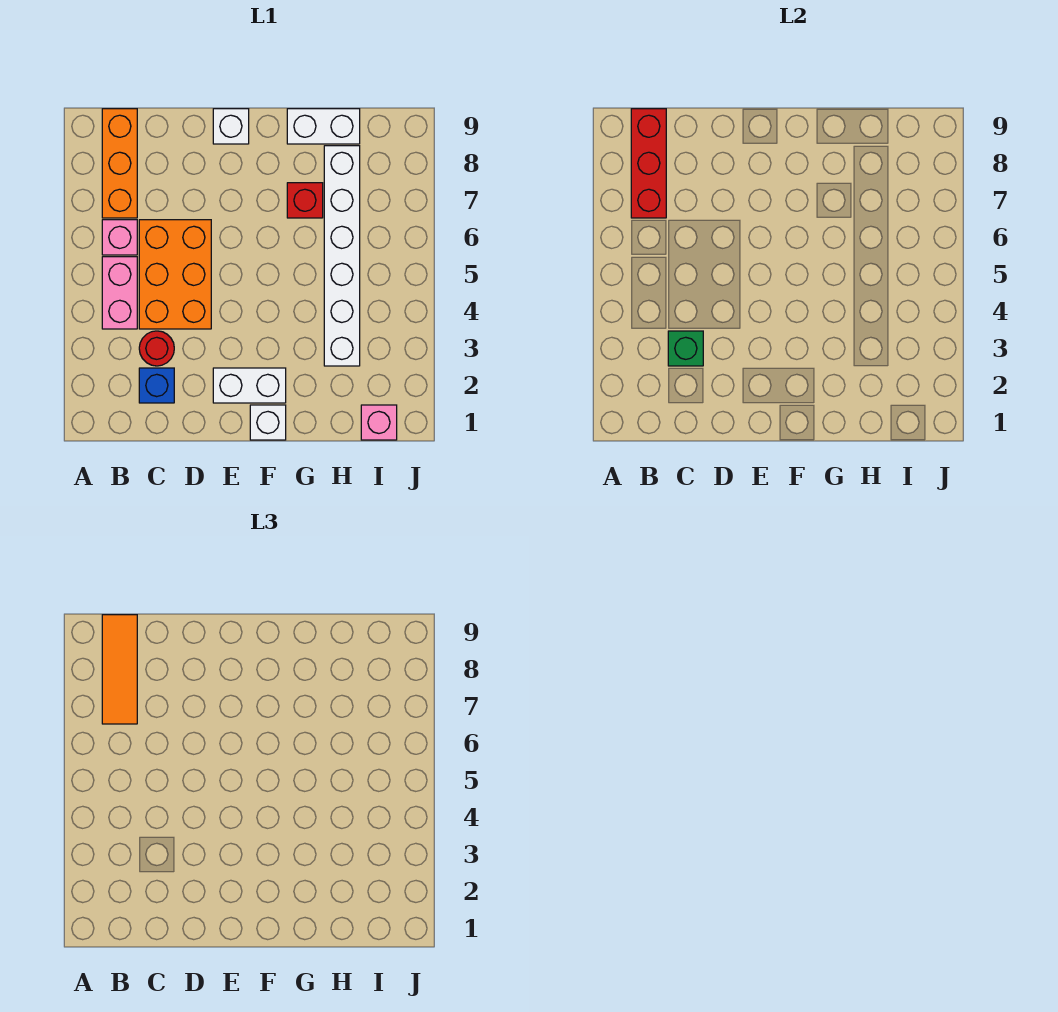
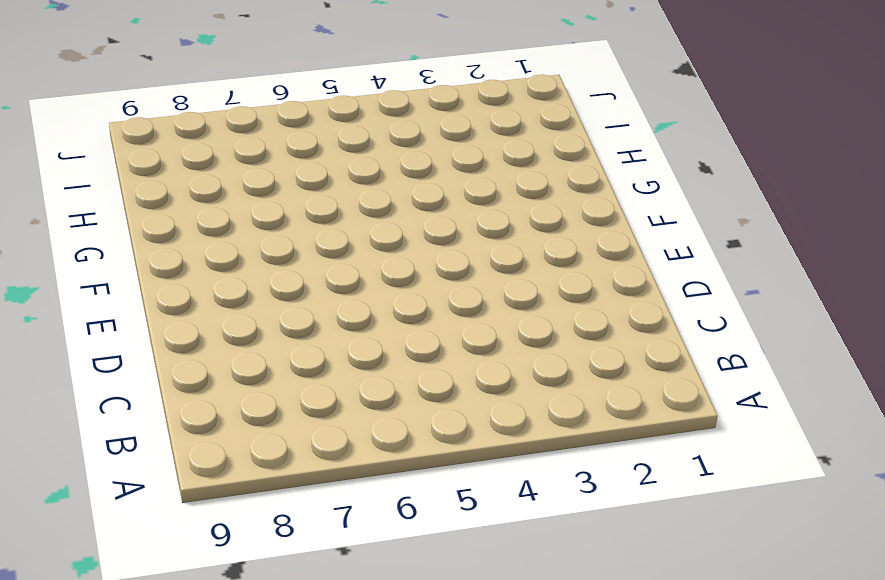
none -> pink brick B4:B5 level 1
none -> pink brick B6 level 1
none -> orange brick B7:B9 level 1

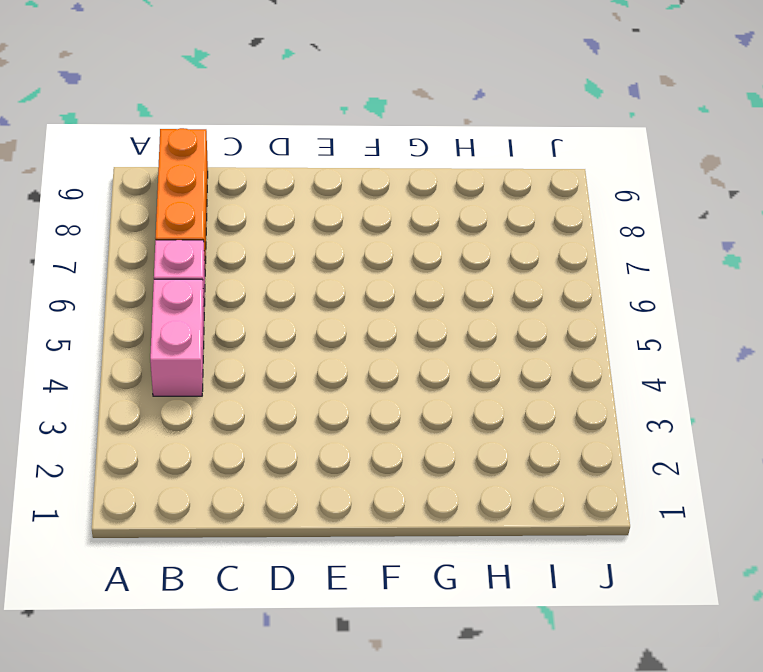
none -> blue brick C2 level 1
none -> red round brick C3 level 1
none -> orange brick C4:D6 level 1

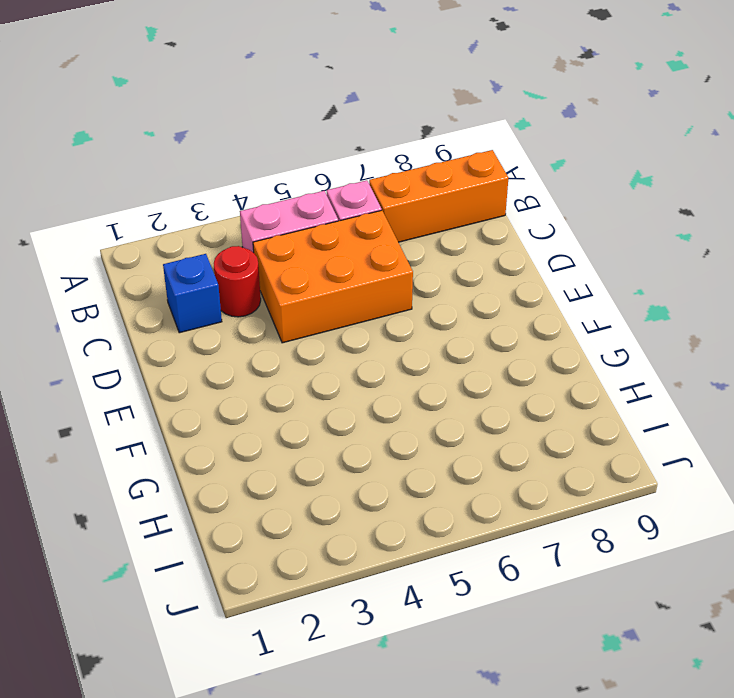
none -> white brick E2:F2 level 1
none -> white brick E9 level 1
none -> white brick F1 level 1

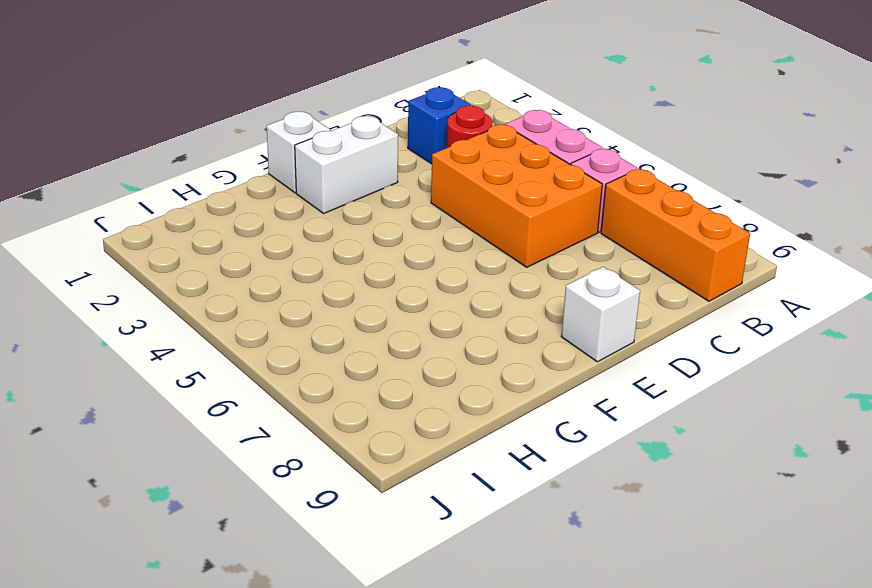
none -> red brick G7 level 1
none -> white brick G9:H9 level 1
none -> white brick H3:H8 level 1

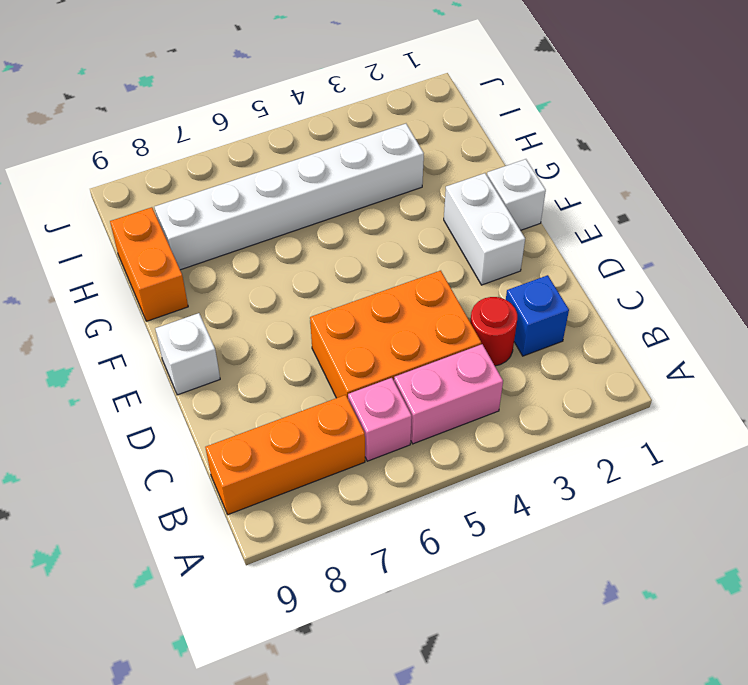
orange brick G9:H9 level 1 -> white brick G9:H9 level 1
none -> red brick G7 level 1
none -> pink brick I1 level 1
none -> red brick B7:B9 level 2

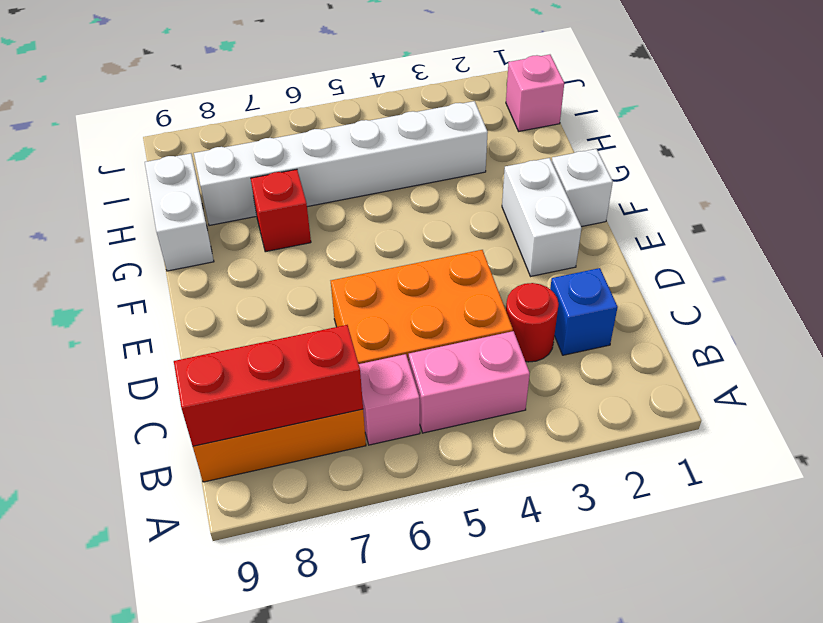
none -> white brick E9 level 1
none -> green brick C3 level 2
none -> orange tile B7:B9 level 3

